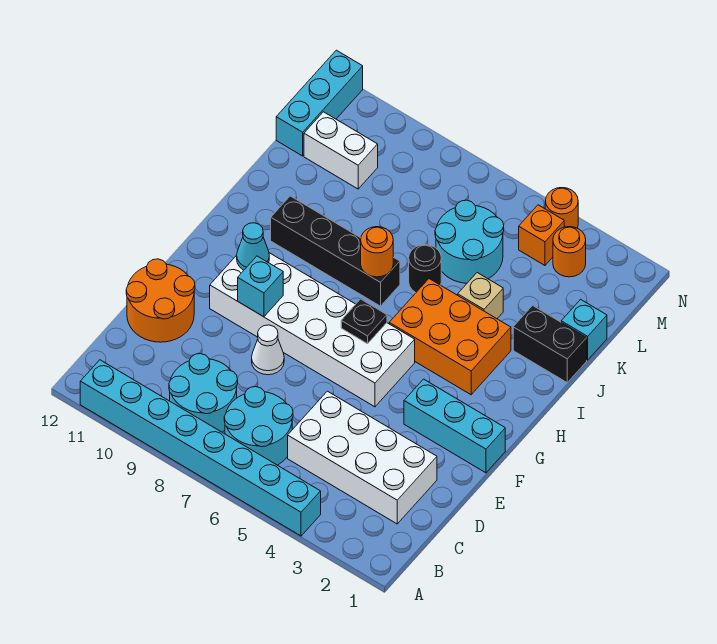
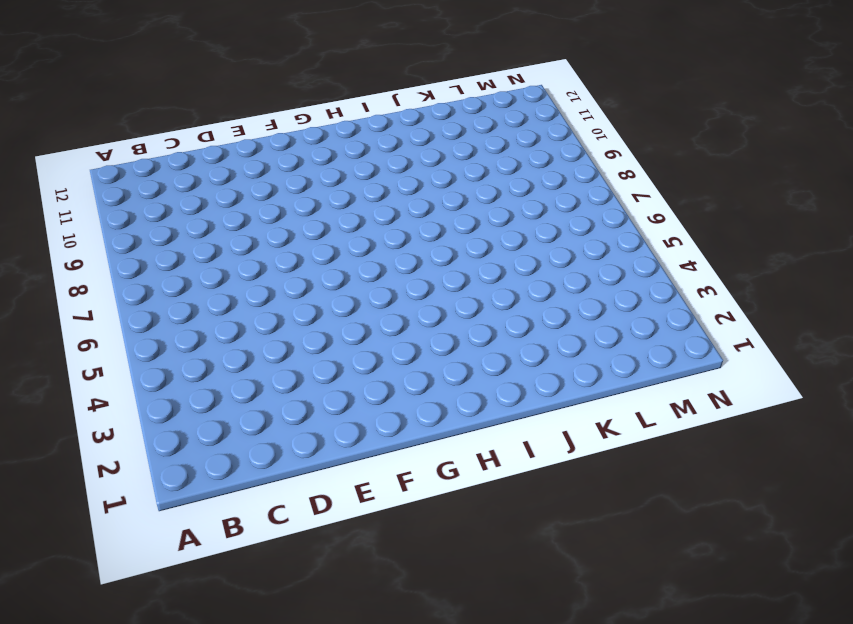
none -> cyan brick A4:A11 level 1
none -> cyan round brick B6:C7 level 1
none -> cyan round brick B8:C9 level 1

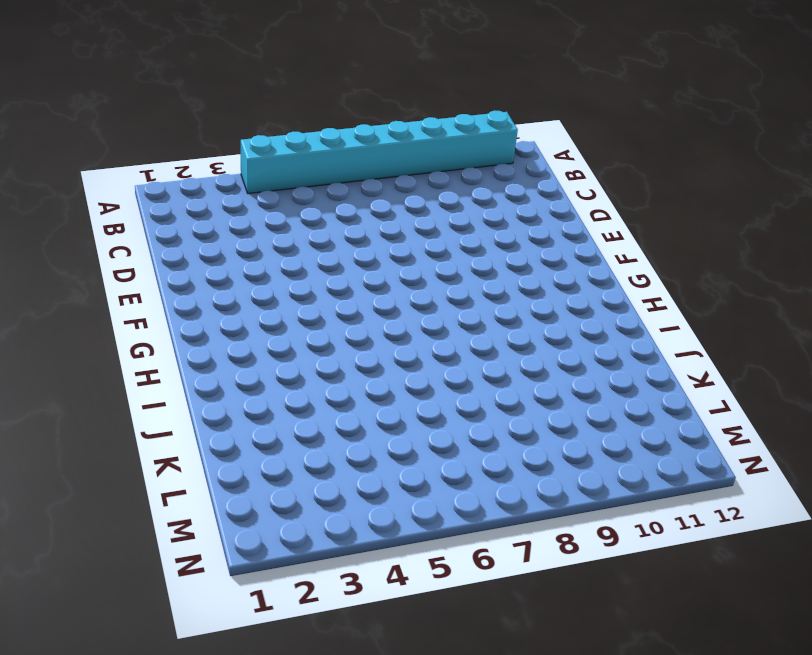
none -> cyan round brick B6:C7 level 1
none -> cyan round brick B8:C9 level 1
none -> white brick C2:D5 level 1

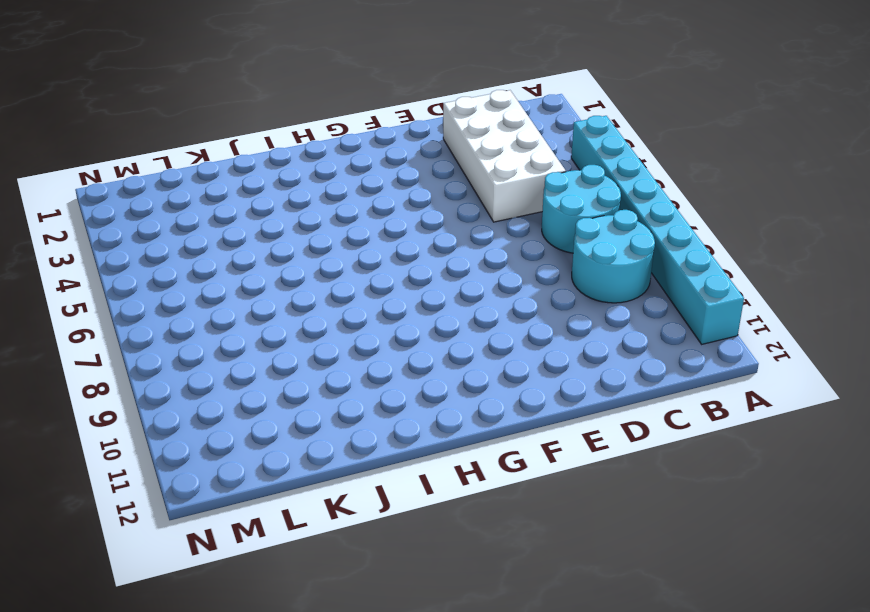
none -> orange round brick D11:E12 level 1
none -> white cone E8 level 1
none -> cyan brick F1:F3 level 1

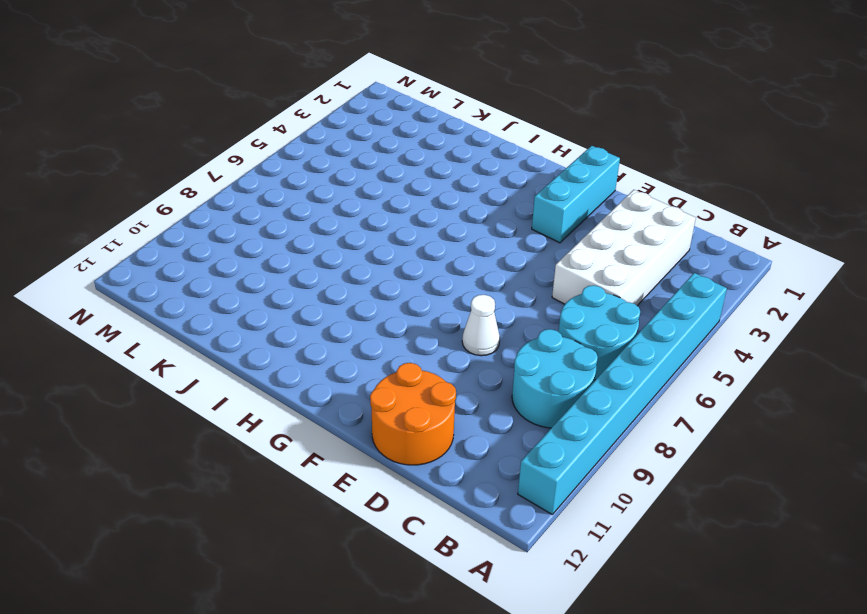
none -> white brick F5:G10 level 1
none -> orange brick H3:I5 level 1
none -> black brick I7:I10 level 1

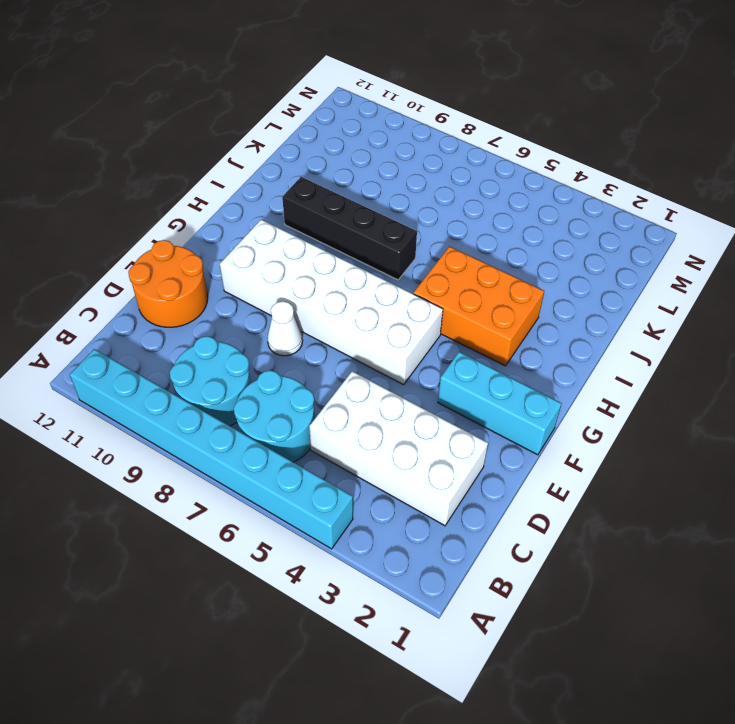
none -> black brick J1:J2 level 1
none -> tan brick J4 level 1
none -> black round brick J6 level 1

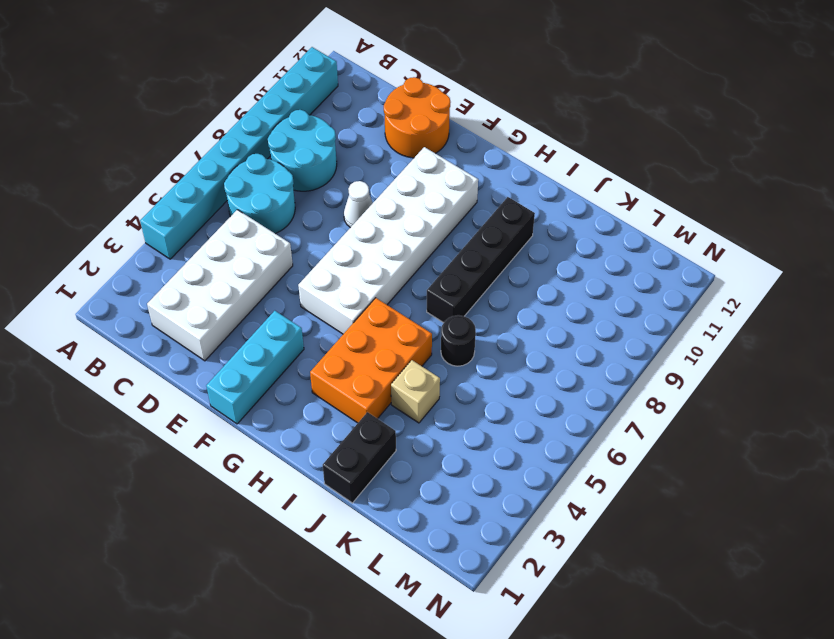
none -> cyan brick K1 level 1
none -> cyan round brick K5:L6 level 1
none -> white brick L10:L11 level 1

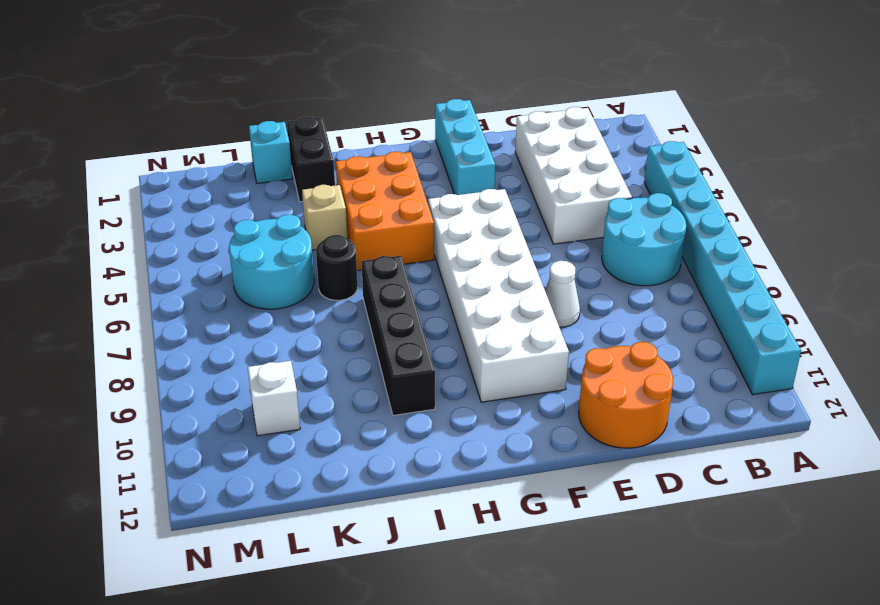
white brick L10 level 1 -> white brick L10:L11 level 1
none -> cyan round brick B8:C9 level 1
none -> cyan brick L12:N12 level 1
none -> orange round brick M3 level 1

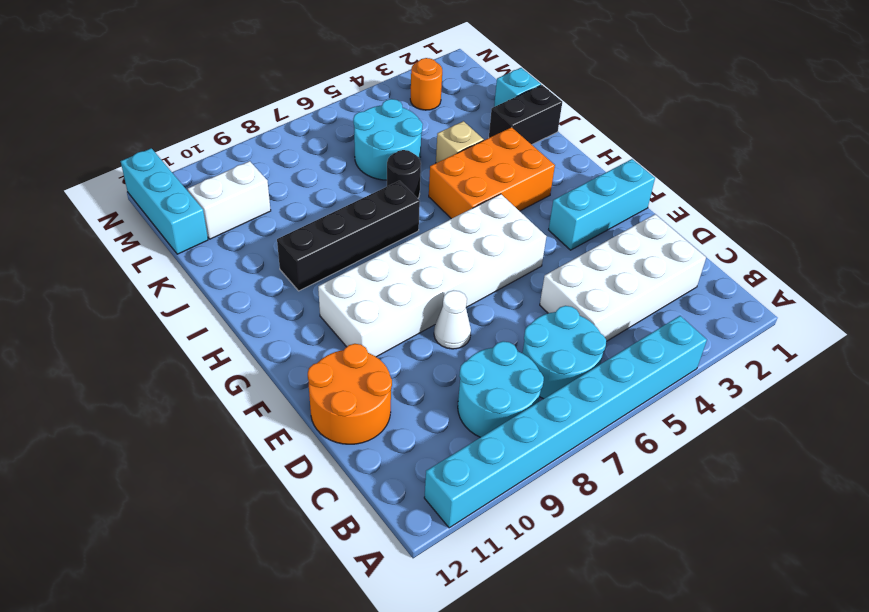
none -> orange brick M4 level 1
none -> orange round brick N4 level 1
none -> cyan brick F9 level 2

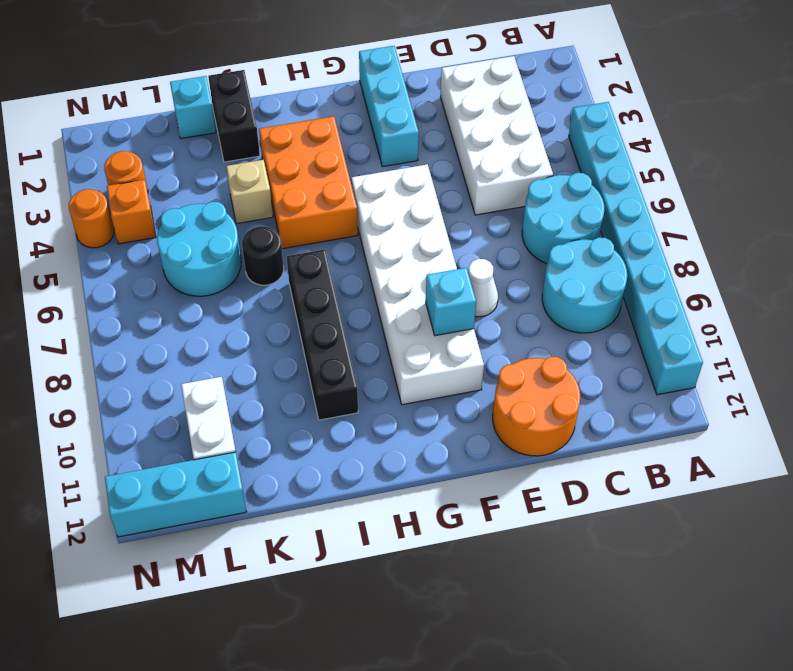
none -> black plate G6 level 2
none -> cyan cone G10 level 2
none -> orange round brick I7 level 2

